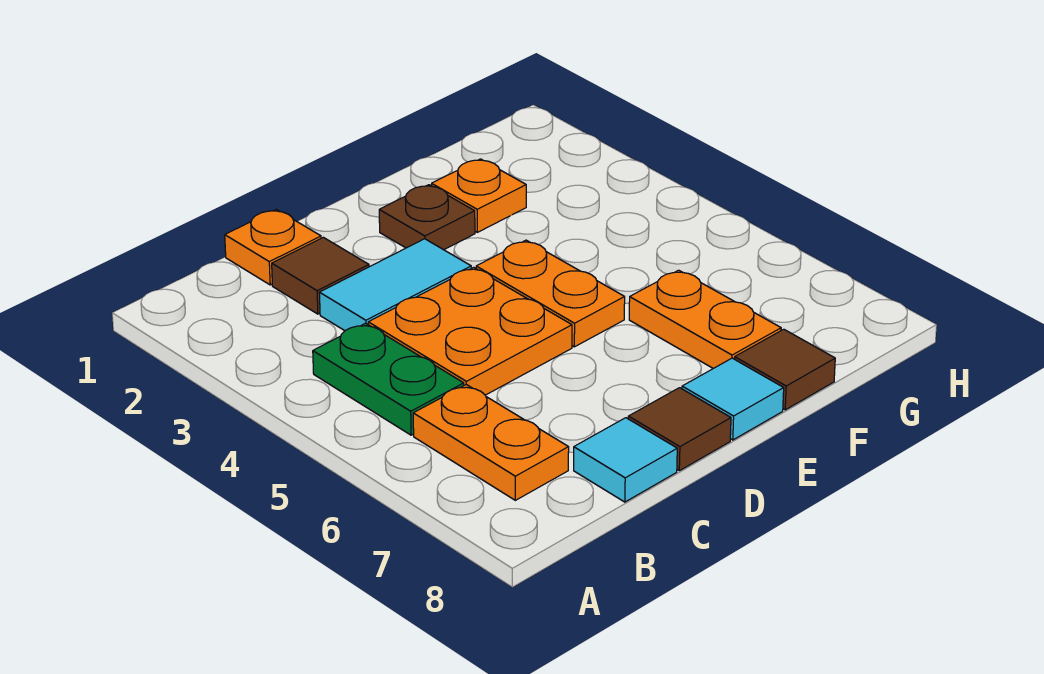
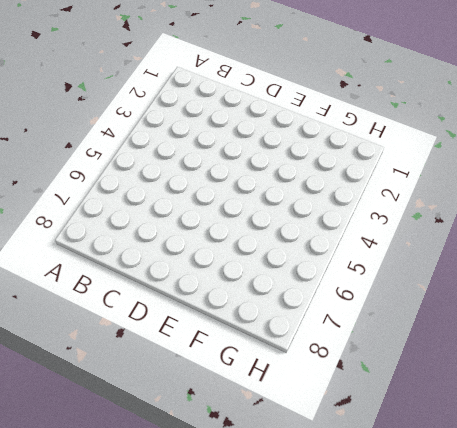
none -> green plate B4:B5 level 1
none -> orange plate B6:B7 level 1
none -> orange plate C1 level 1

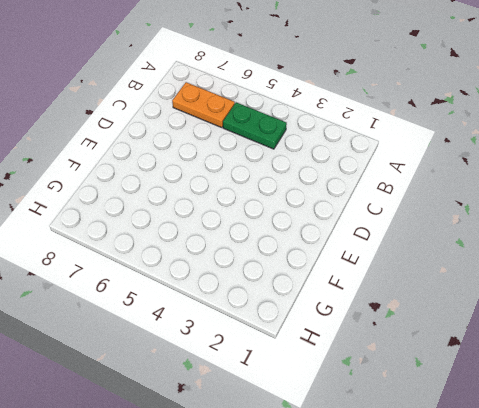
none -> orange plate C1 level 1
none -> brown tile C2 level 1
none -> cyan tile C3:D3 level 1

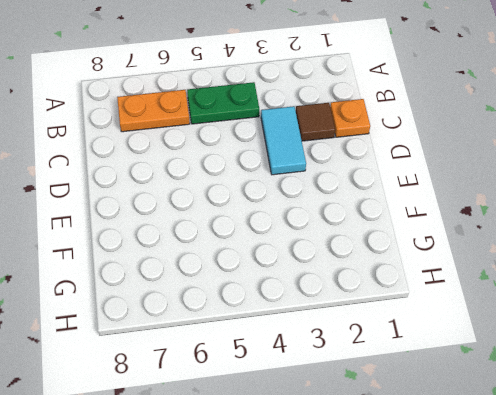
none -> orange plate C4:D5 level 1
none -> cyan tile C8 level 1
none -> brown tile D8 level 1

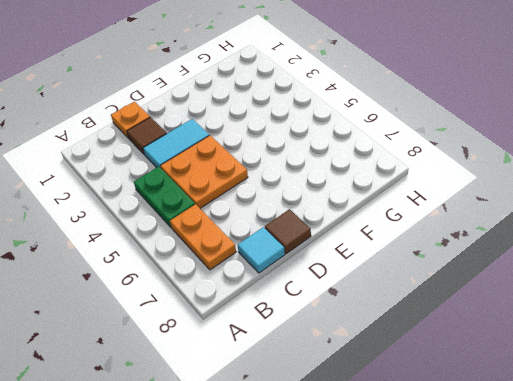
none -> brown plate E2 level 1
none -> orange plate E4:E5 level 1
none -> cyan tile E8 level 1

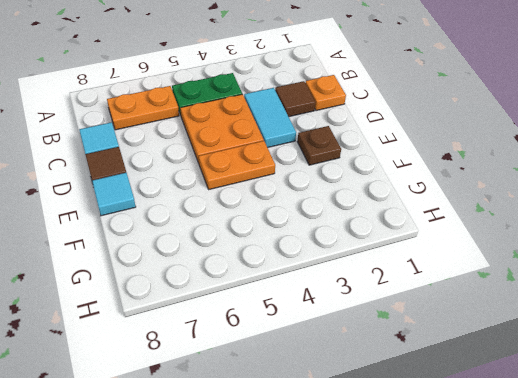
none -> orange plate F2 level 1
none -> orange plate F6:F7 level 1
none -> brown tile F8 level 1

